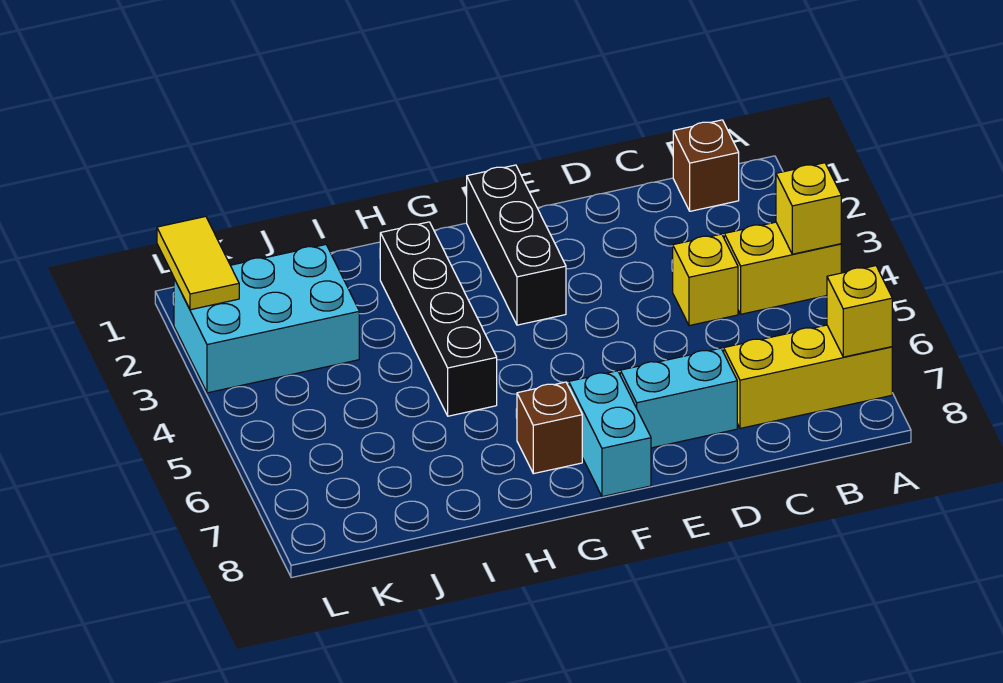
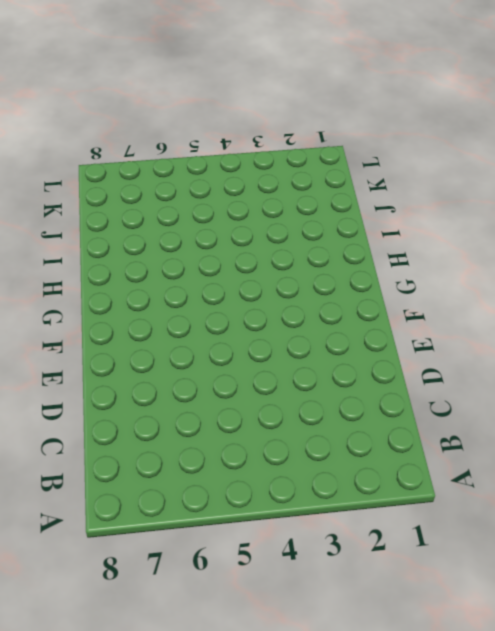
none -> yellow brick A4:B4 level 1
none -> yellow brick A7:C7 level 1
none -> brown brick B1 level 1

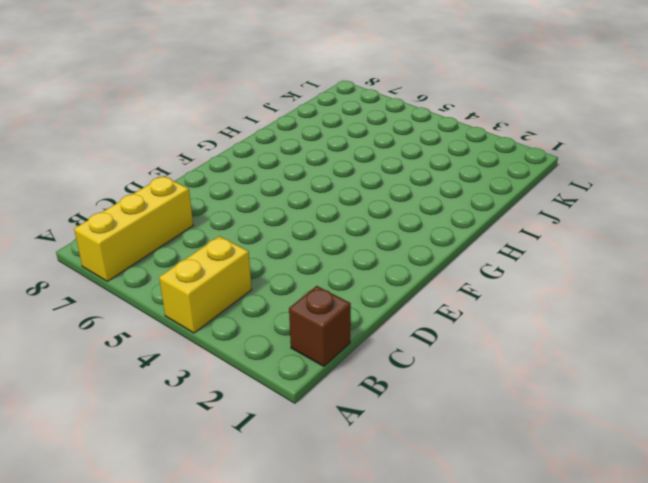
none -> yellow brick C4 level 1
none -> cyan brick D7:E7 level 1
none -> black brick F1:F3 level 1

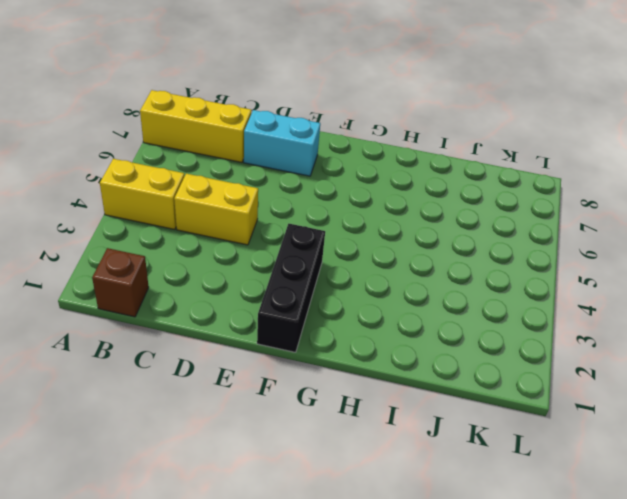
yellow brick C4:D4 level 1 -> yellow brick C4 level 1
none -> cyan brick F7:F8 level 1
none -> brown brick G7 level 1
none -> black brick H2:H5 level 1

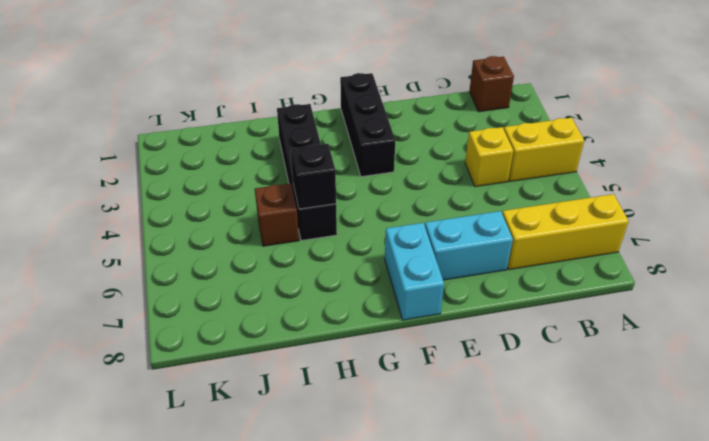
black brick H5 level 2 -> none
brown brick I5 level 1 -> brown brick G7 level 1
none -> cyan brick J2:L3 level 1
none -> yellow brick A4 level 2
none -> yellow brick A7 level 2

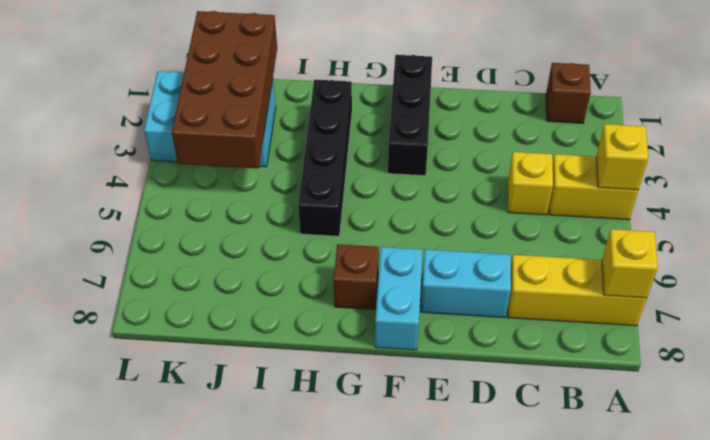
brown brick J1:K4 level 2 -> none
none -> yellow tile L1:L2 level 2

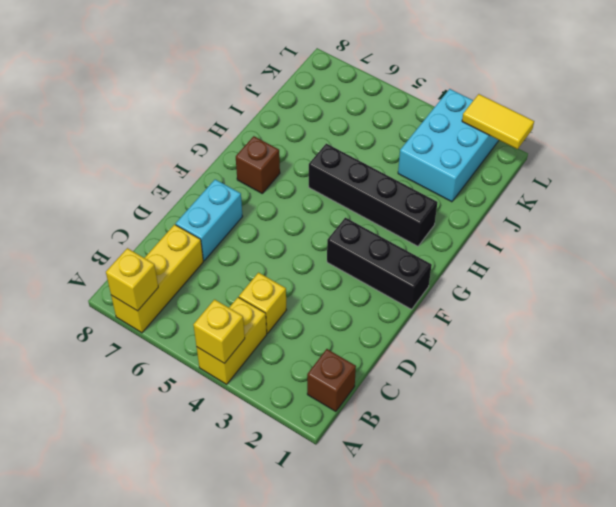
none -> cyan brick F7:F8 level 1

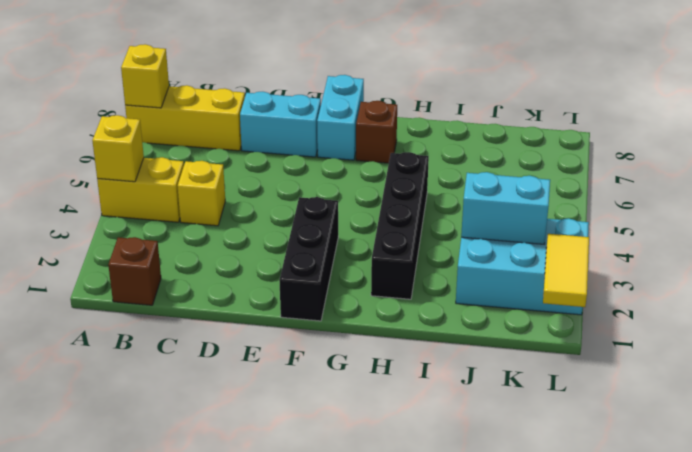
cyan brick J3:K3 level 2 -> none

